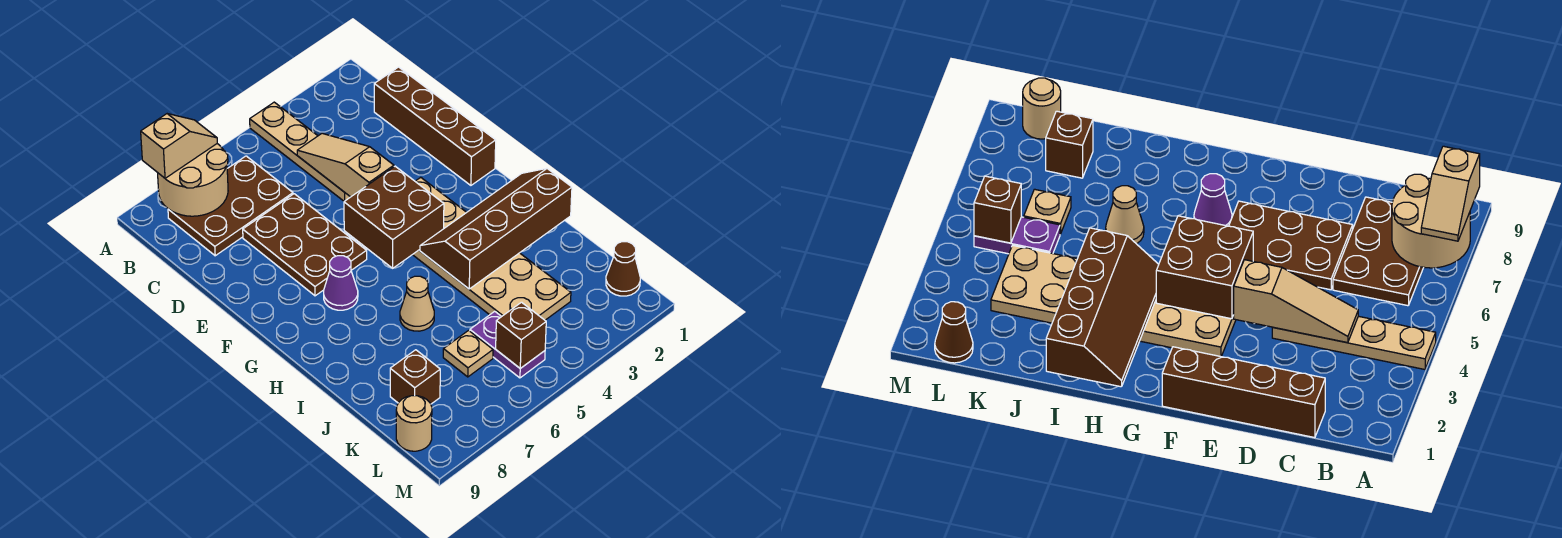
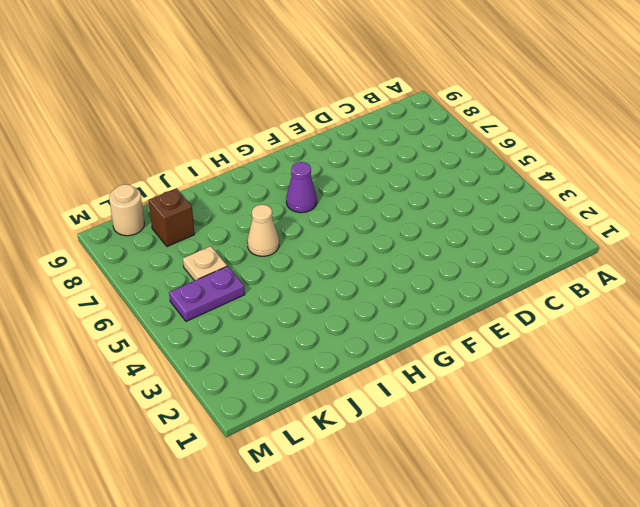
none -> tan plate A4:D4 level 1
none -> brown plate B6:C8 level 1
none -> brown brick C1:F1 level 1

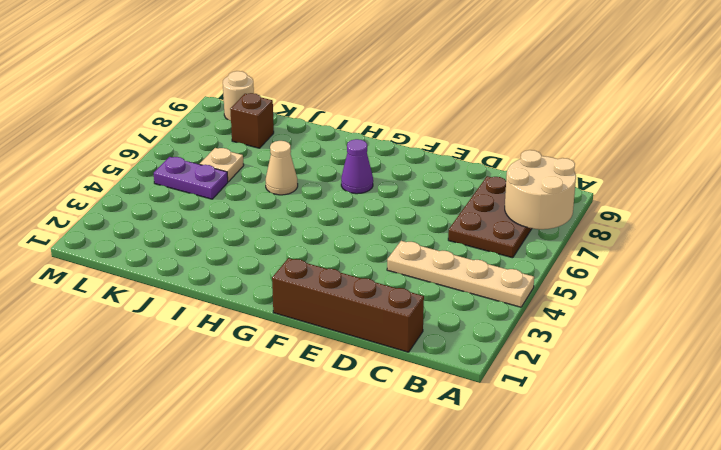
none -> brown plate D6:F7 level 1
none -> tan plate F3:K4 level 1
none -> brown cone L1 level 1

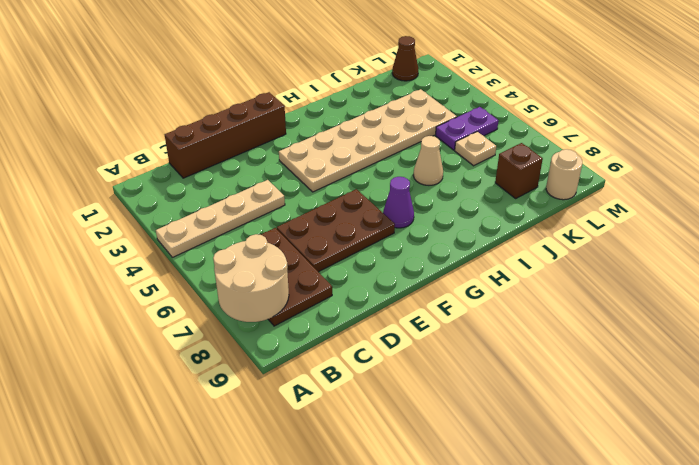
none -> tan slope C4:E4 level 2 top E
none -> brown brick F4:G5 level 2
none -> brown slope H1:I4 level 2 top I

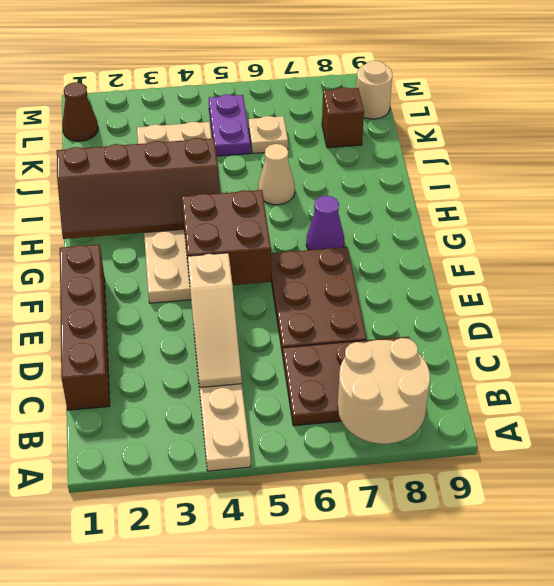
none -> brown brick L5 level 2
none -> tan slope A7:A8 level 3 top 8

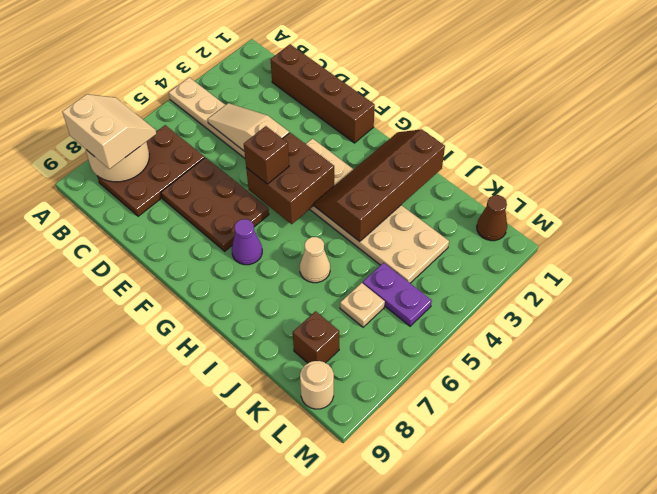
tan slope A7:B8 level 3 top 8 -> tan slope A7:A8 level 3 top 8
brown brick F5 level 3 -> brown brick L5 level 2

